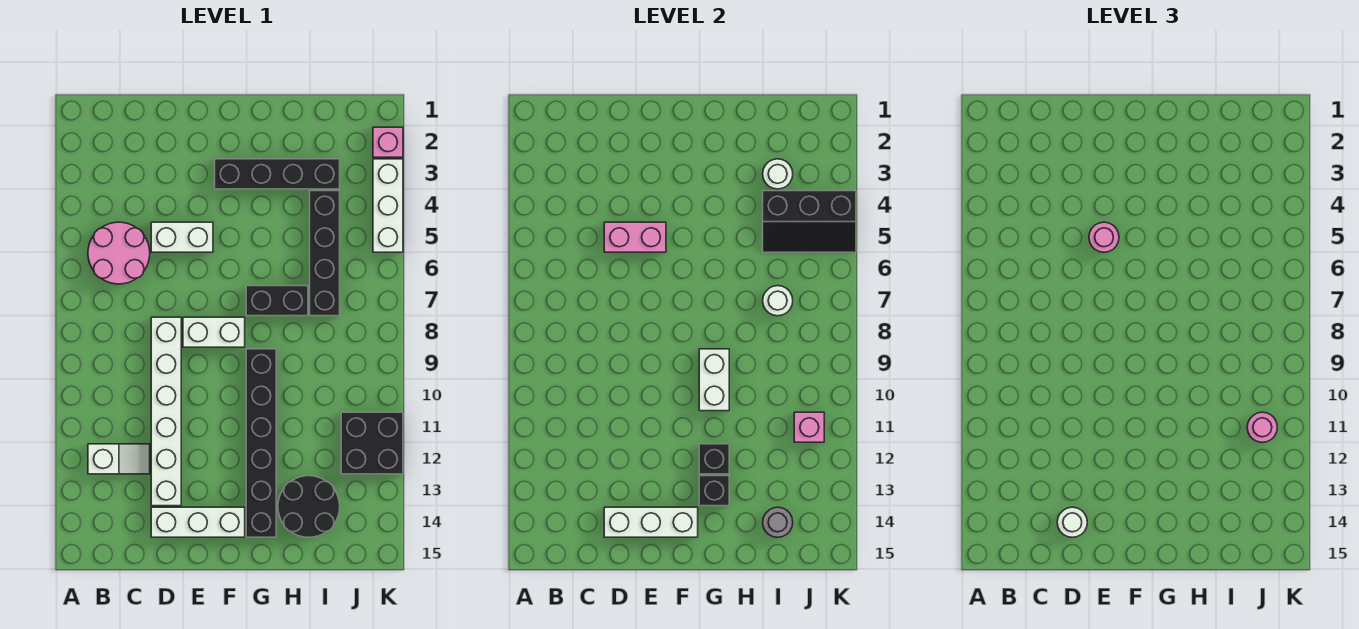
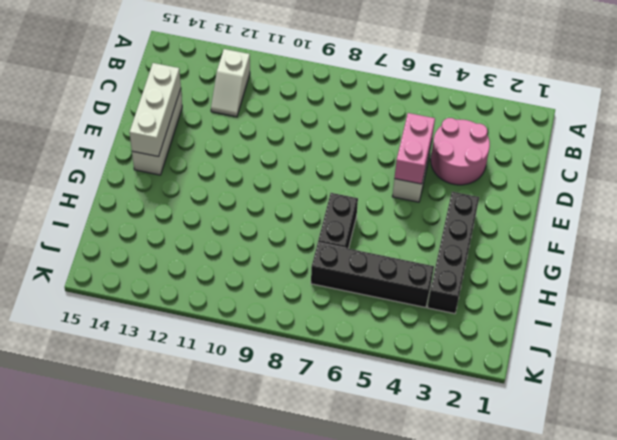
pink round brick C3:D4 level 1 -> pink round brick B5:C6 level 1
none -> white brick D8:D13 level 1
none -> white brick E8:F8 level 1
none -> black brick G9:G14 level 1

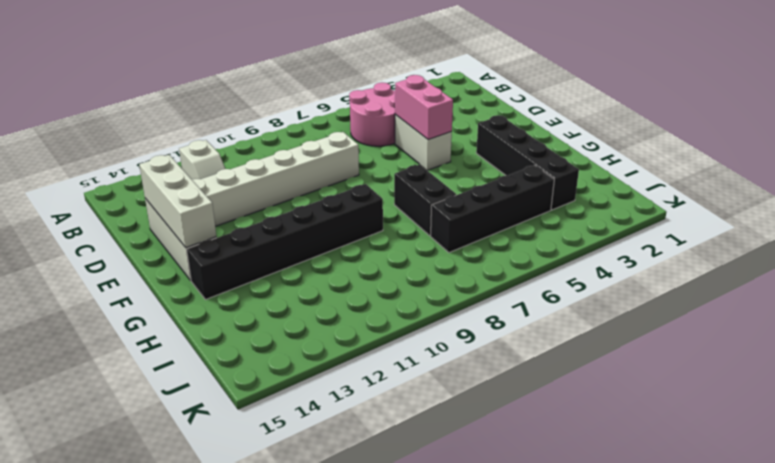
none -> white brick E8:F8 level 1
none -> black round brick H13:I14 level 1
none -> black brick J11:K12 level 1

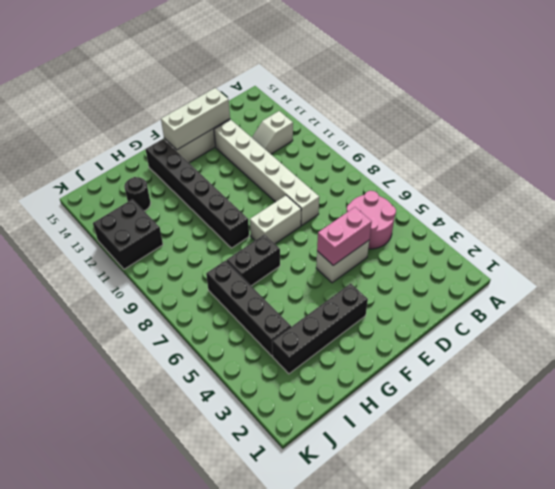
black round brick I13 level 1 -> black round brick H13:I14 level 1
none -> pink brick K2 level 1
none -> white brick K3:K5 level 1
none -> white brick G9:G10 level 2

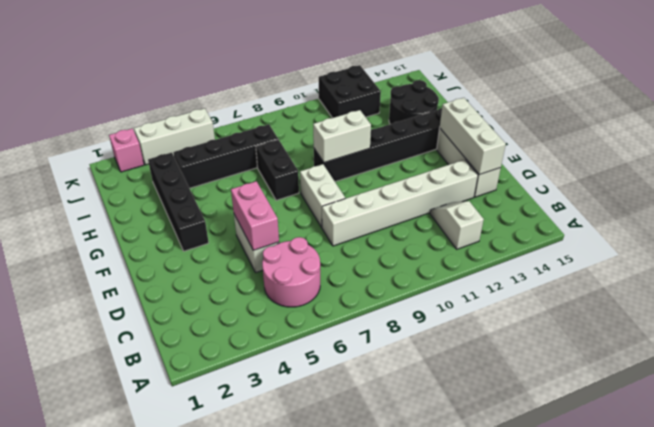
none -> black brick G12 level 2
none -> black brick G13 level 2
none -> white round brick I3 level 2

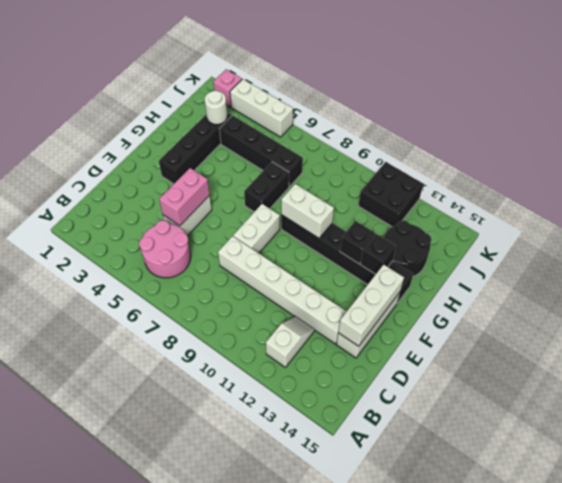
none -> black slope I4:K5 level 2 top 4
none -> white round brick I7 level 2
none -> grey round brick I14 level 2

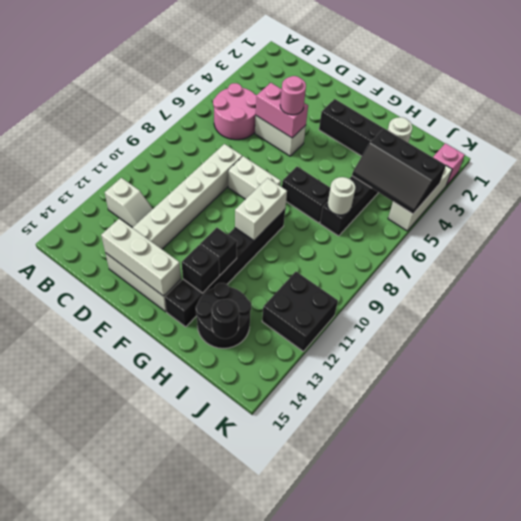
black round brick I14 level 2 -> grey round brick I14 level 2
none -> pink brick J11 level 2
none -> white round brick D14 level 3
none -> pink round brick J11 level 3

